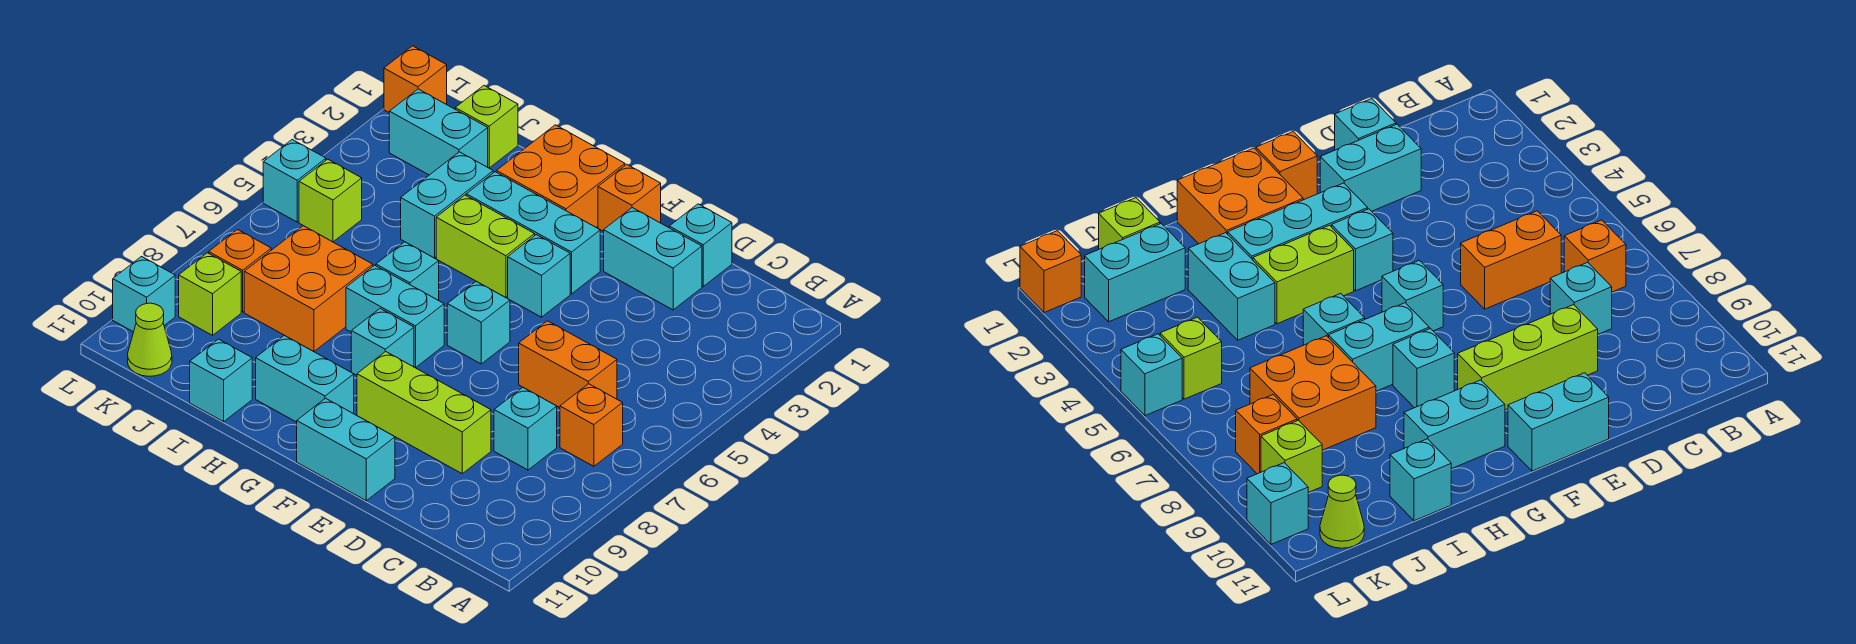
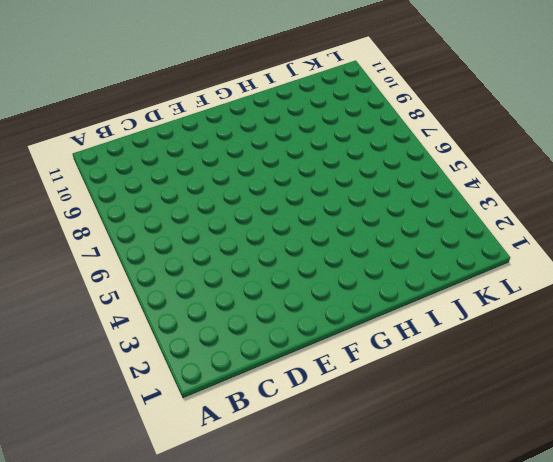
none -> orange brick B7 level 1
none -> orange brick C6:D6 level 1
none -> cyan brick C8 level 1

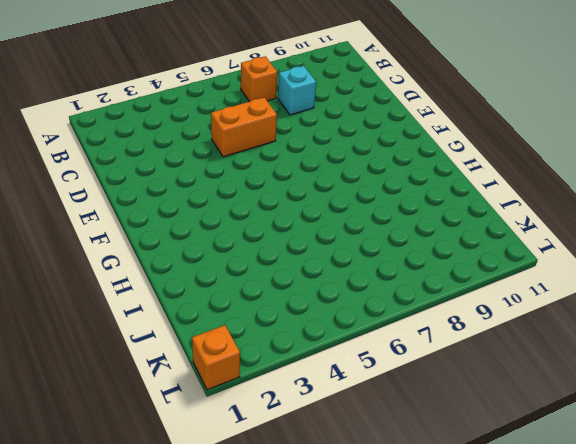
orange brick D5:D6 level 1 -> orange brick C6:D6 level 1
none -> cyan brick D1 level 1
none -> cyan brick D2:E2 level 1
none -> lime brick D9:F9 level 1

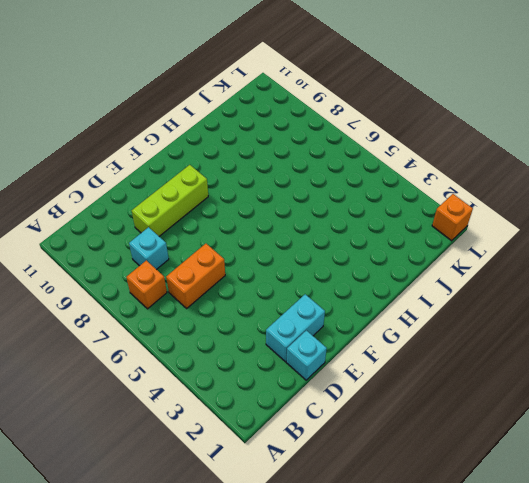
none -> cyan brick E11:F11 level 1
none -> orange brick F1 level 1
none -> cyan brick F3:H3 level 1

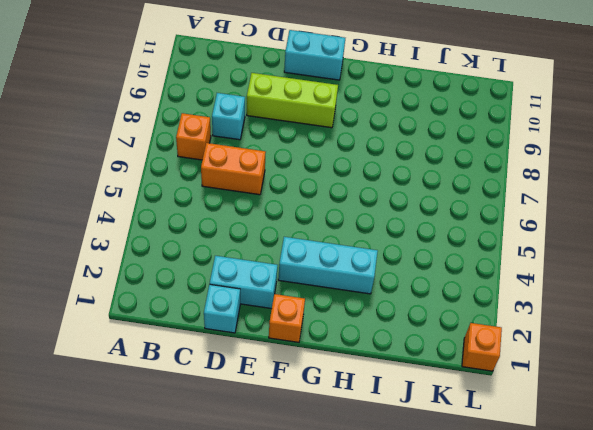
none -> cyan brick F4 level 1
none -> cyan brick F6 level 1
none -> orange brick G1:H2 level 1

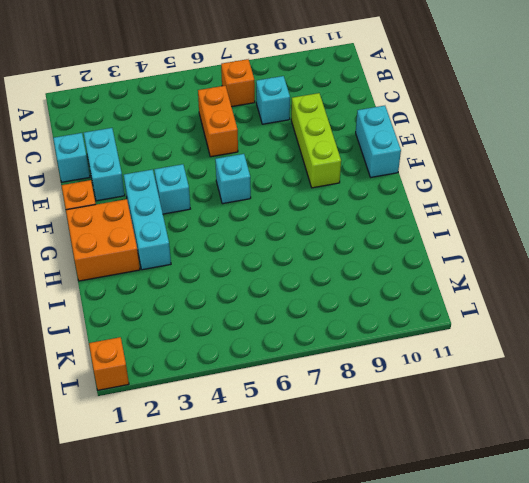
none -> lime brick G4:H4 level 1
none -> cyan brick G7:H7 level 1
none -> cyan brick G8 level 1

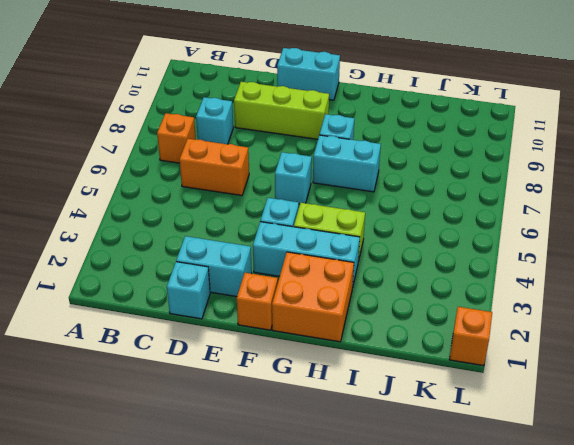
none -> cyan brick G10:H10 level 1
none -> cyan brick H6 level 1
none -> cyan brick I3:I4 level 1

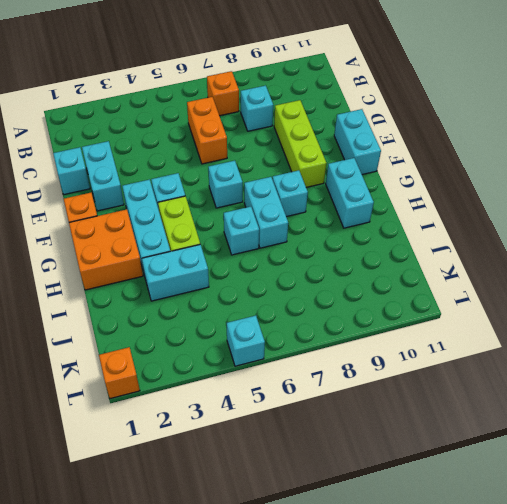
none -> orange brick I7:J8 level 1
none -> cyan brick I11 level 1
none -> lime brick J1 level 1

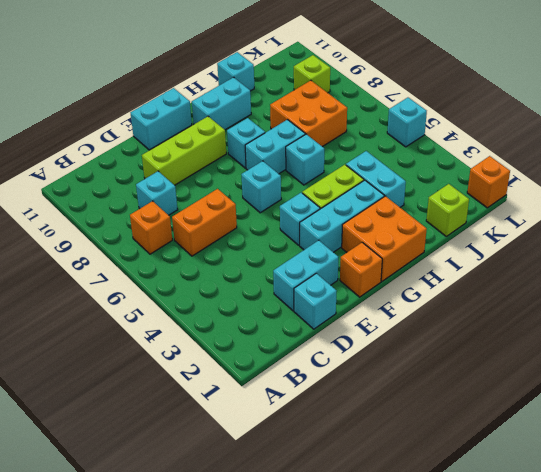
none -> cyan brick J2:K2 level 1
none -> lime brick K5 level 1
none -> orange brick K8 level 1

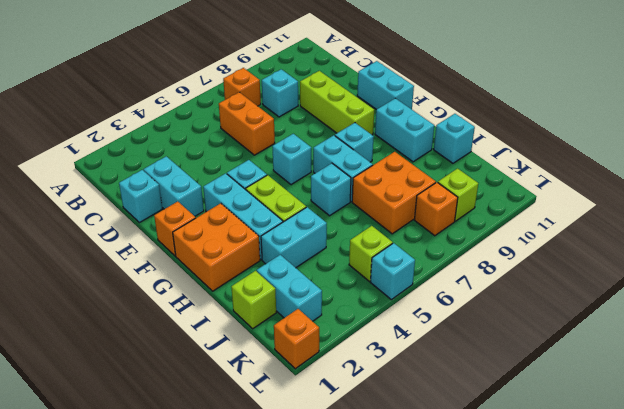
none -> lime cone K11 level 1
none -> cyan brick L10 level 1

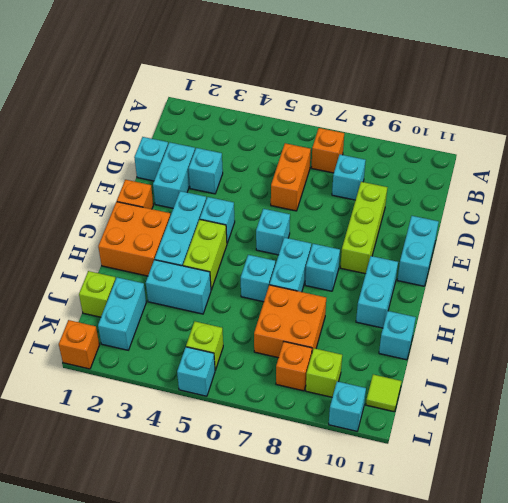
cyan brick D3 level 1 -> none
lime tile K11 level 1 -> lime cone K11 level 1

